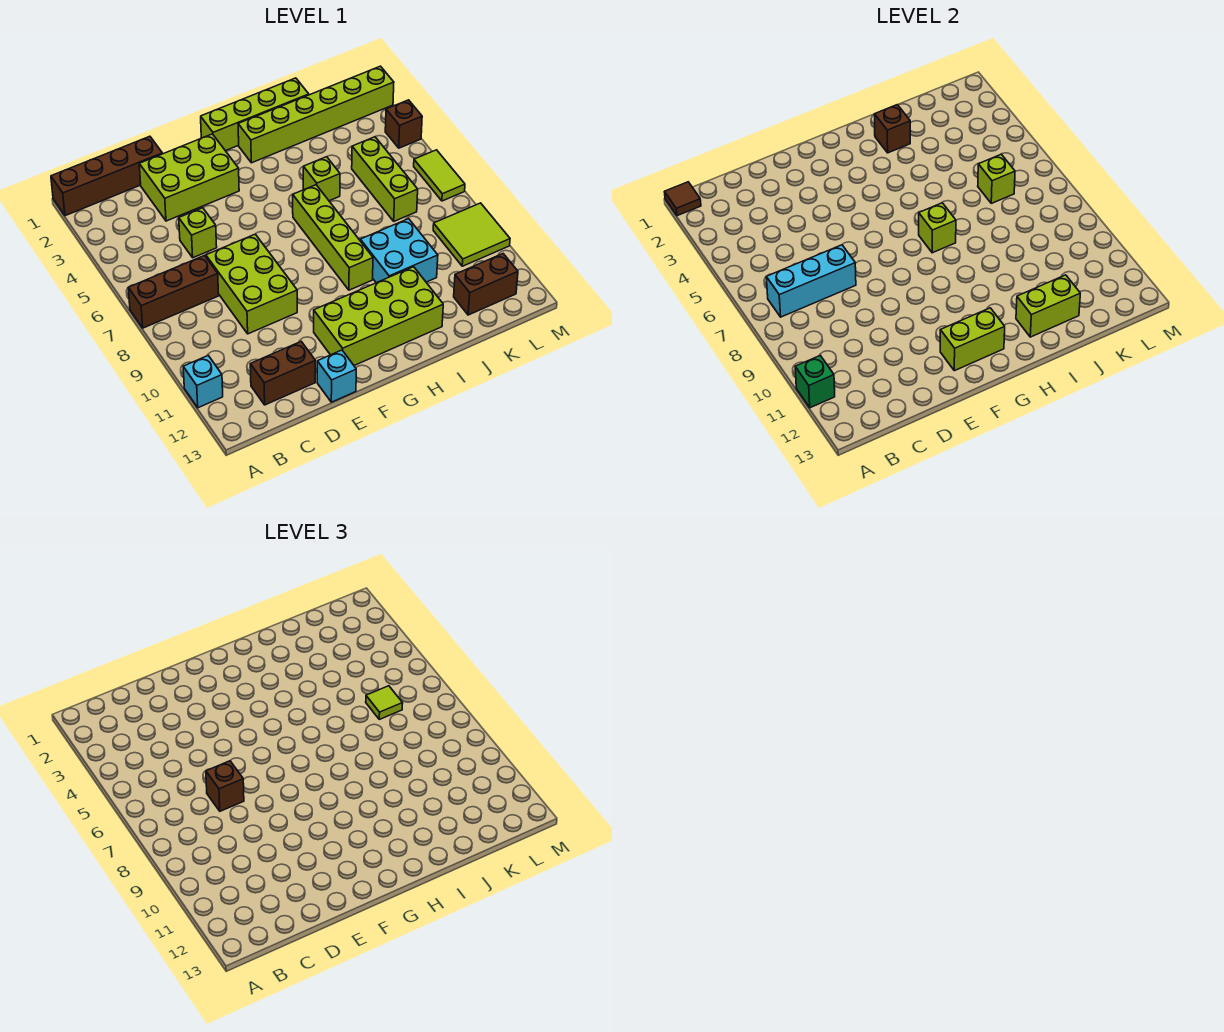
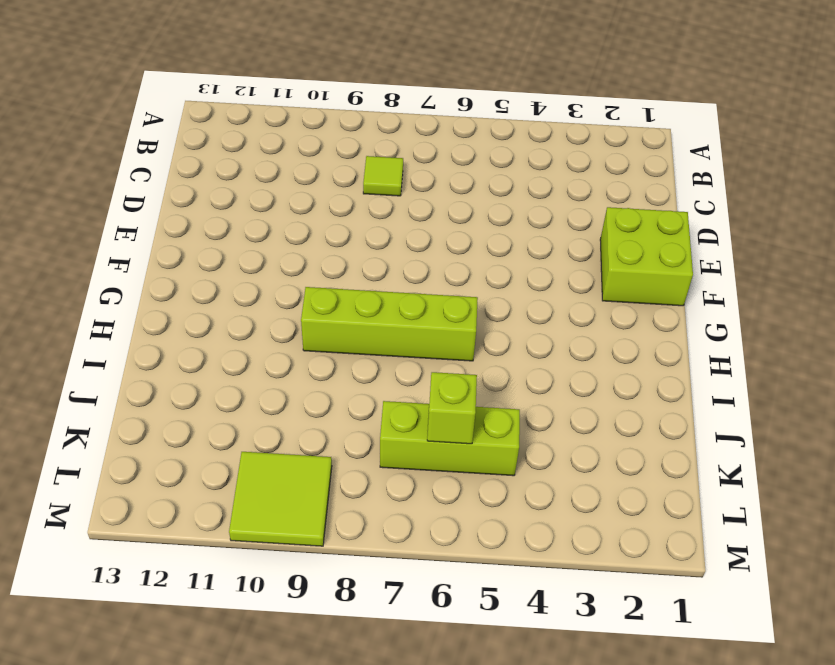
lime tile C8 level 1 -> lime tile K6 level 3
lime brick E1:F2 level 1 -> lime brick D2:F3 level 1
none -> brown brick A1:D1 level 1
none -> brown brick A7:C7 level 1
none -> cyan brick A11 level 1

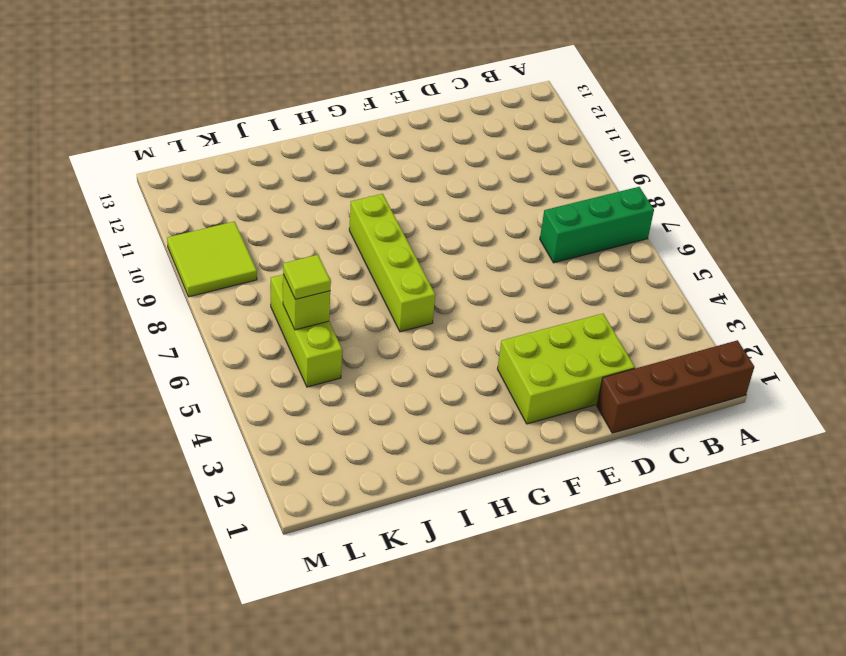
green brick A7:C7 level 1 -> brown brick A7:C7 level 1
none -> cyan brick A11 level 1
none -> brown brick C12:D12 level 1
none -> lime brick D5 level 1

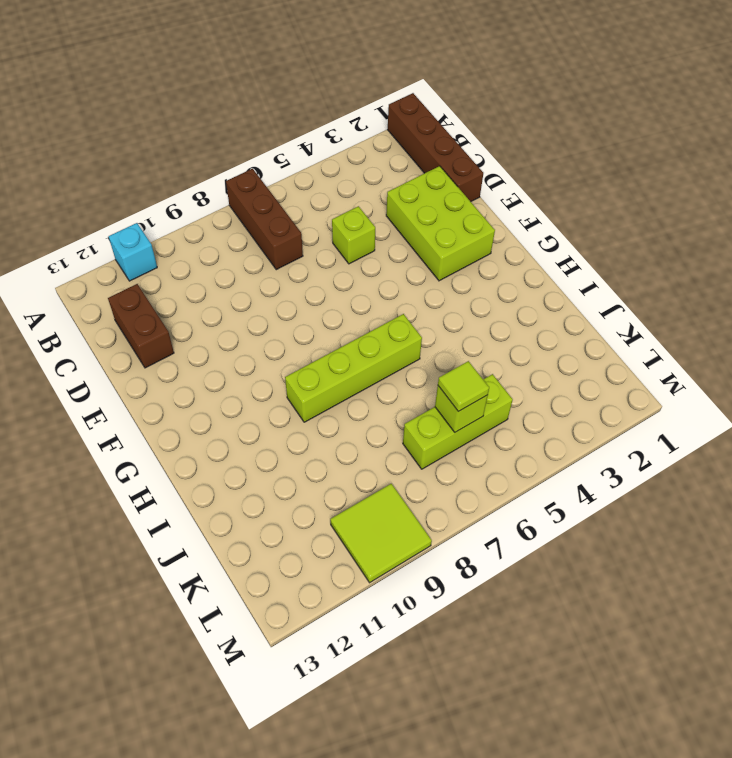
none -> lime brick D7:E9 level 1
none -> cyan brick E13 level 1
none -> lime brick F11:I12 level 1

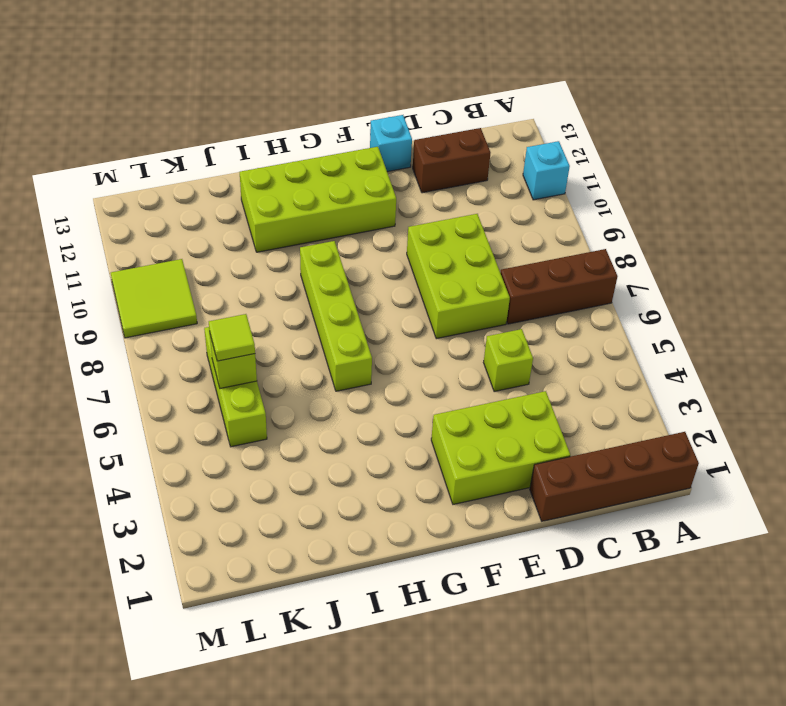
none -> lime brick G1:J1 level 1
none -> lime brick H2:M2 level 1
none -> lime brick I5 level 1

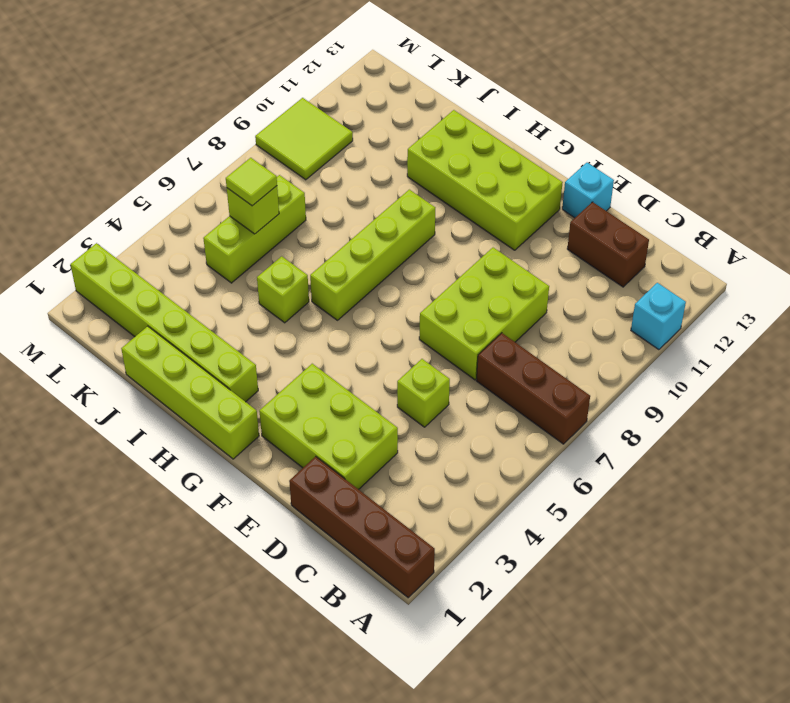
none -> cyan brick I9:J10 level 1
none -> brown brick K12:L12 level 1
none -> brown brick M4 level 1

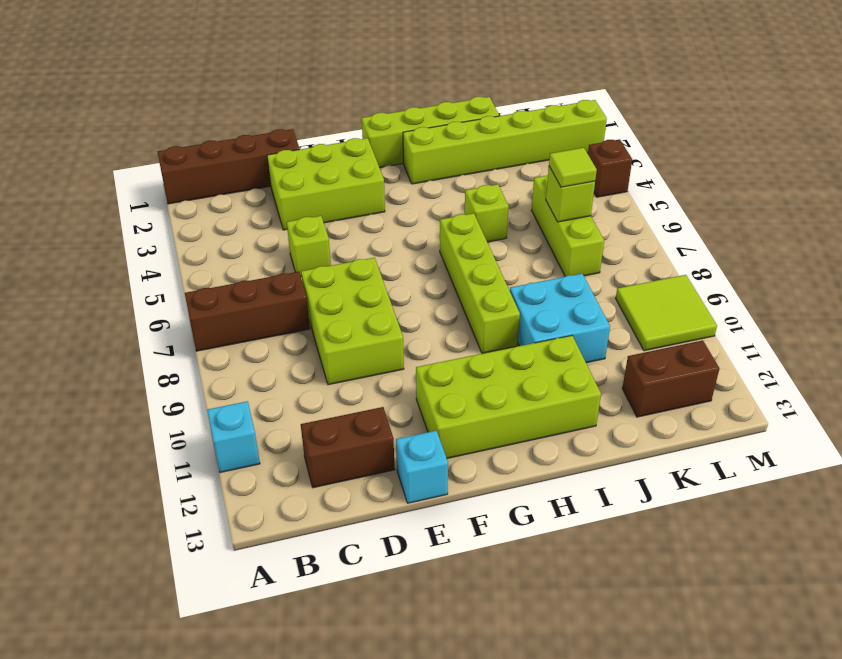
none -> lime tile M6:M7 level 1
none -> brown tile A1 level 2
none -> green brick A11 level 2

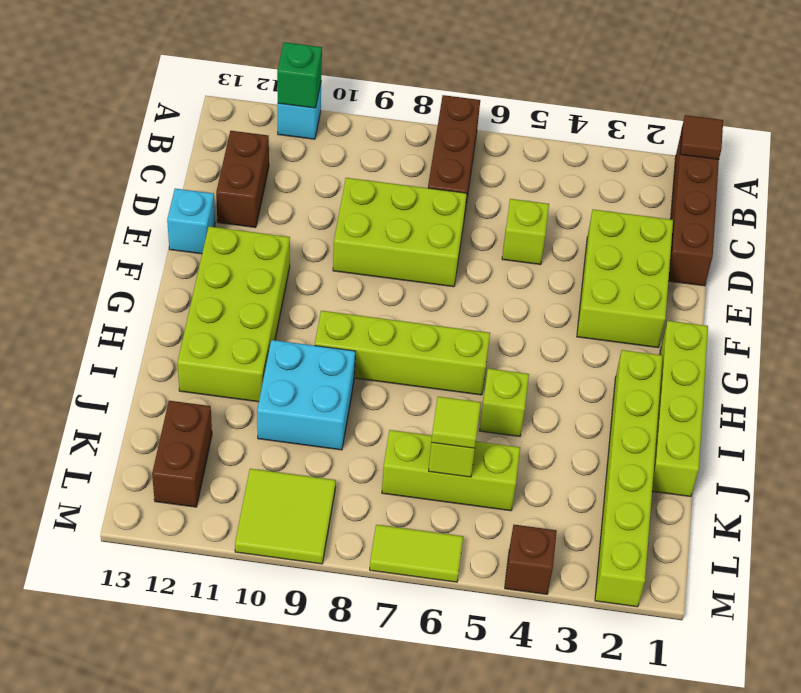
none -> cyan brick B7:D7 level 2
none -> lime brick F12:G12 level 2
none -> lime brick H7 level 2

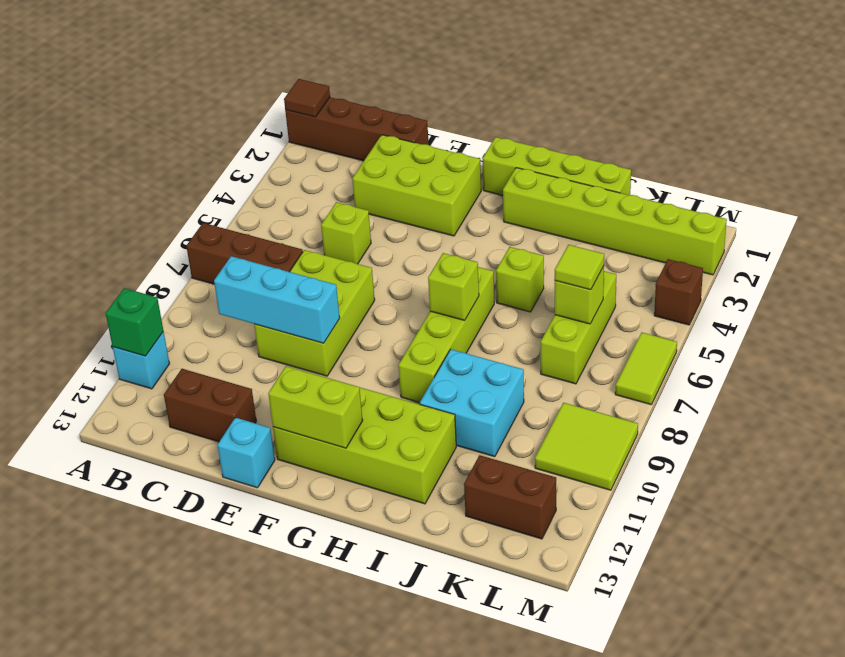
cyan brick C9:E9 level 2 -> cyan brick B7:D7 level 2
none -> brown brick I2 level 2
none -> lime brick I12:J12 level 2
none -> brown brick D7 level 3

